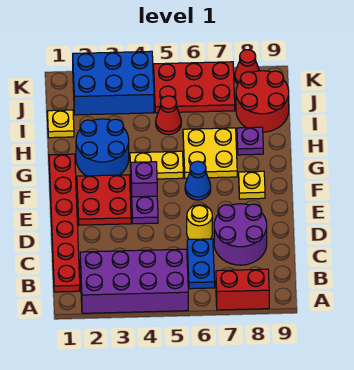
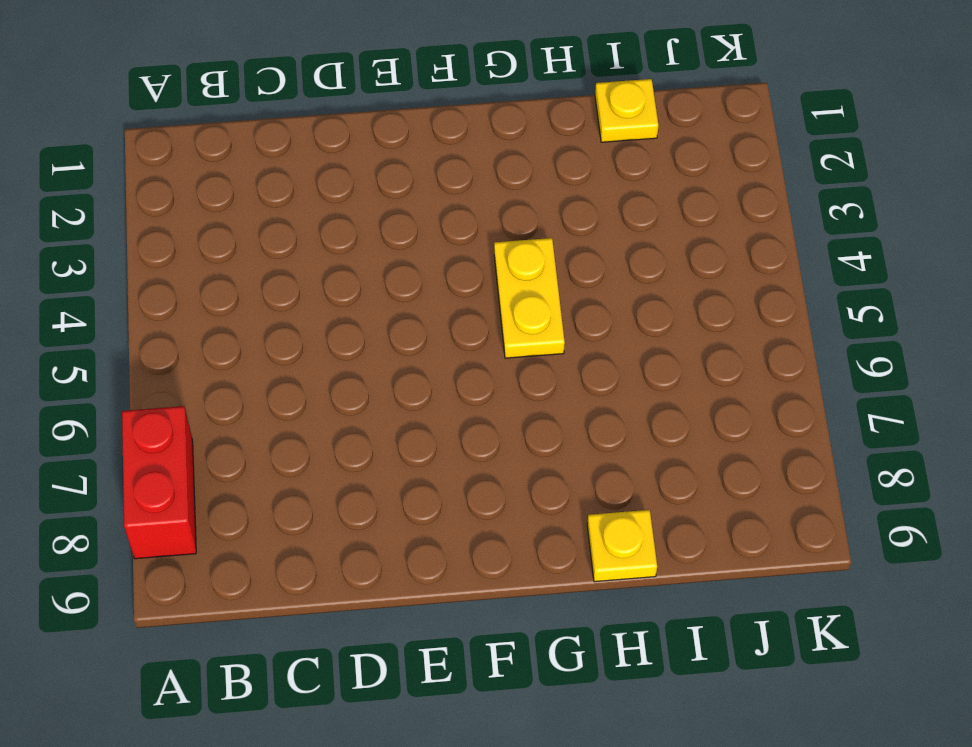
yellow plate H9 level 1 -> yellow plate F8 level 1
none -> purple brick A2:B5 level 1
none -> red plate B1:G1 level 1
none -> blue plate B6:C6 level 1

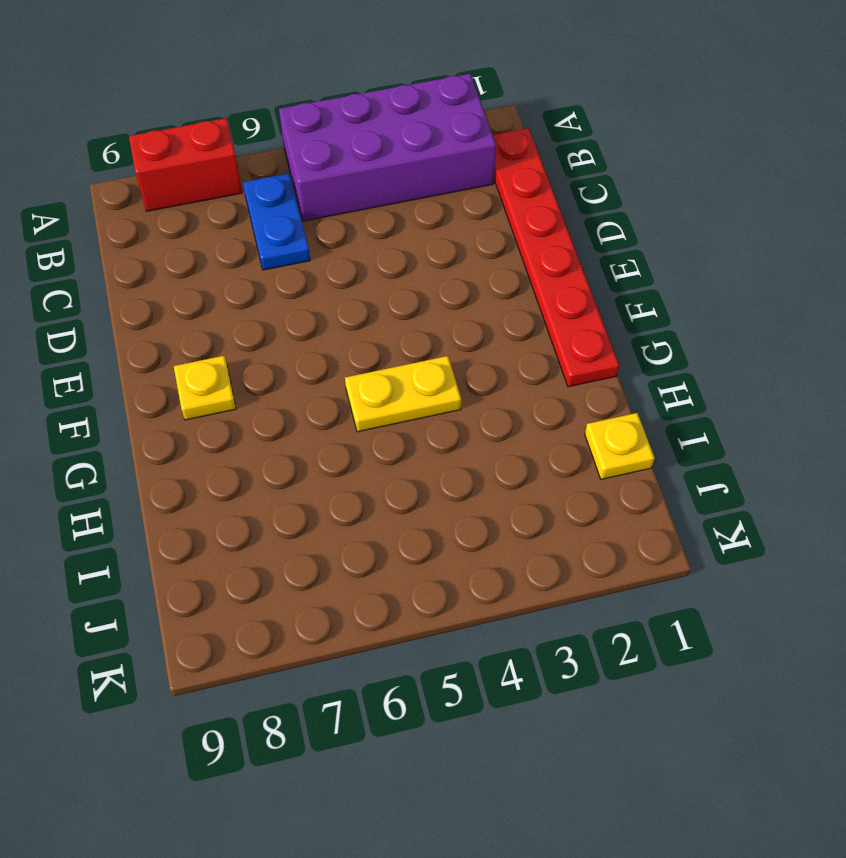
none -> purple round brick C7:D8 level 1
none -> yellow round brick D6 level 1
none -> red plate E2:F3 level 1

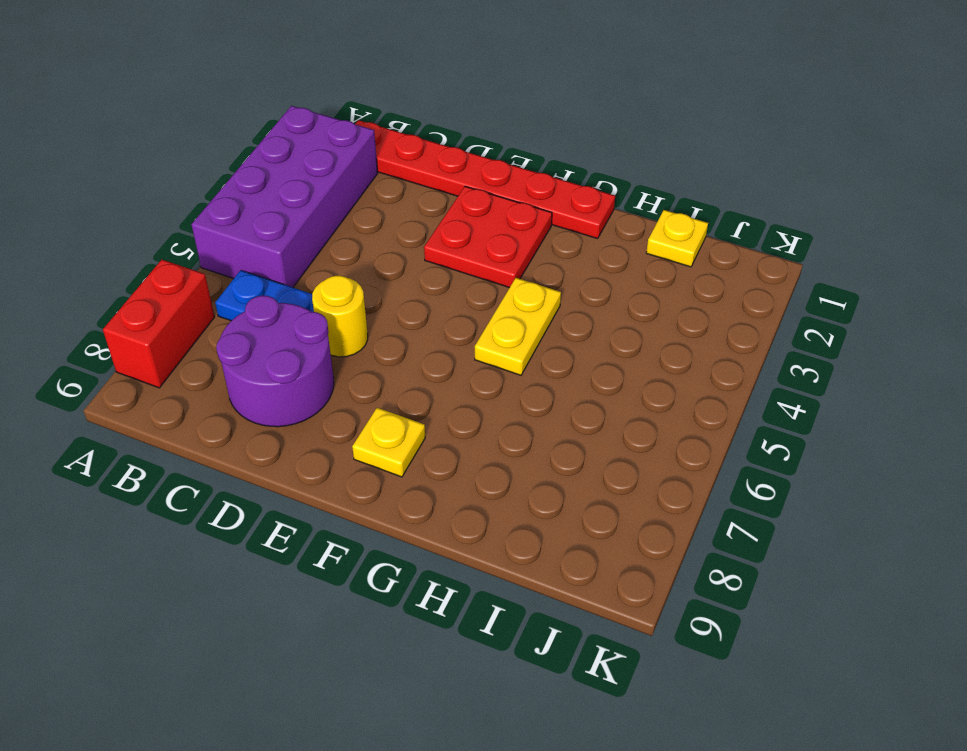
none -> purple plate E4 level 1
none -> purple brick F4 level 1
none -> blue cone F6 level 1

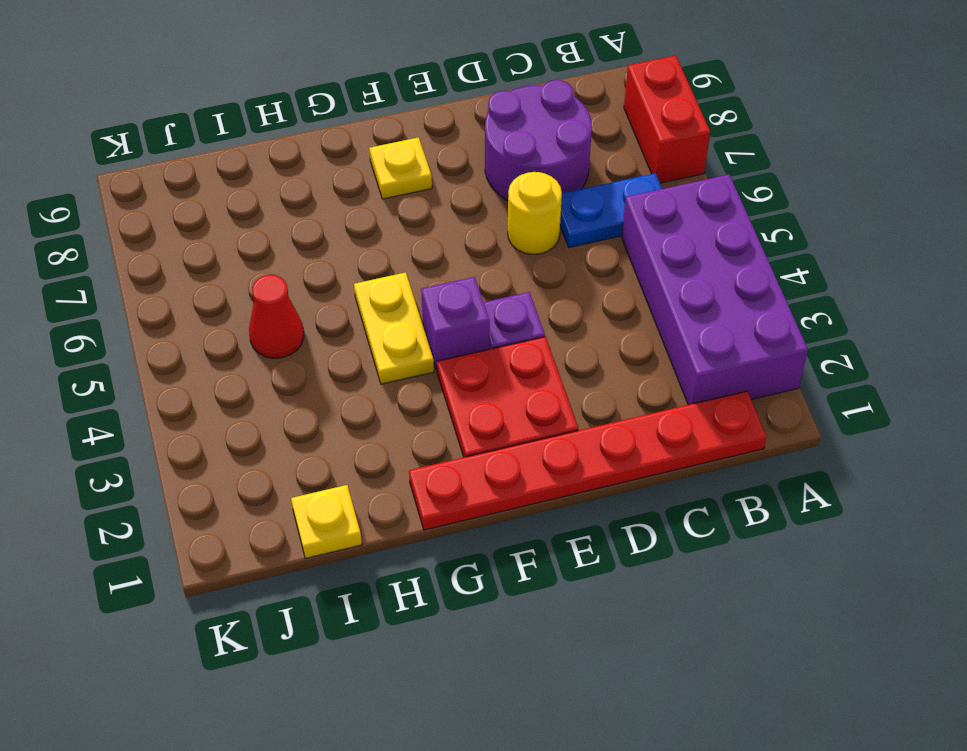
none -> blue cone F6 level 1
none -> blue round brick G2:H3 level 1
none -> yellow plate G6:H7 level 1

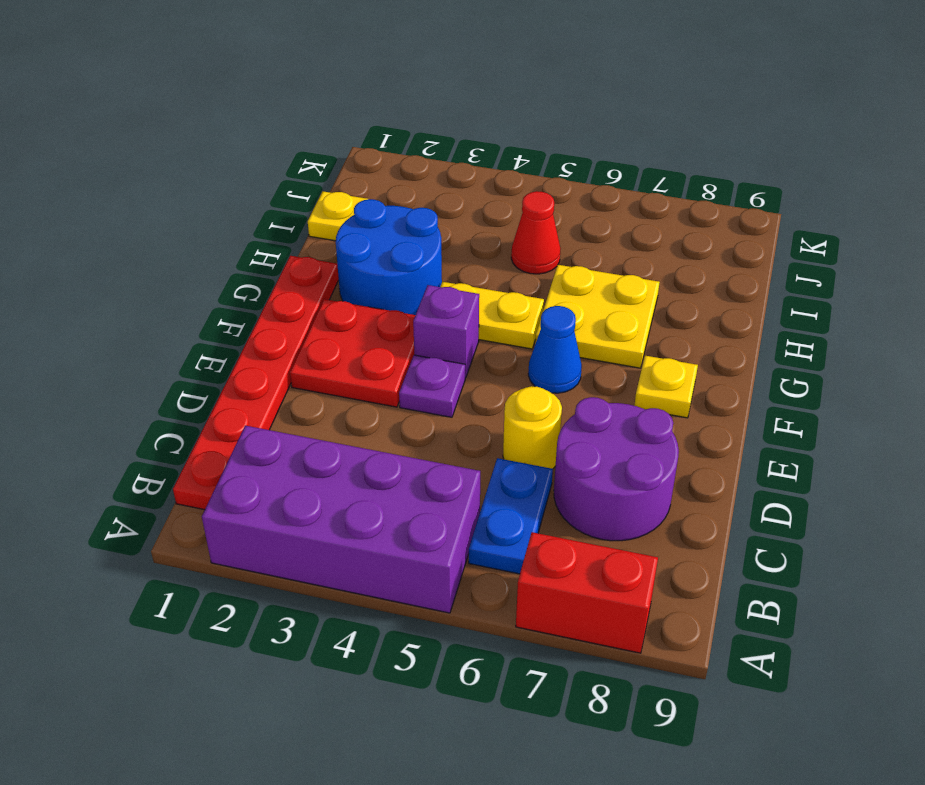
none -> purple plate H8 level 1
none -> red round brick I8:J9 level 1
none -> blue brick J2:K4 level 1

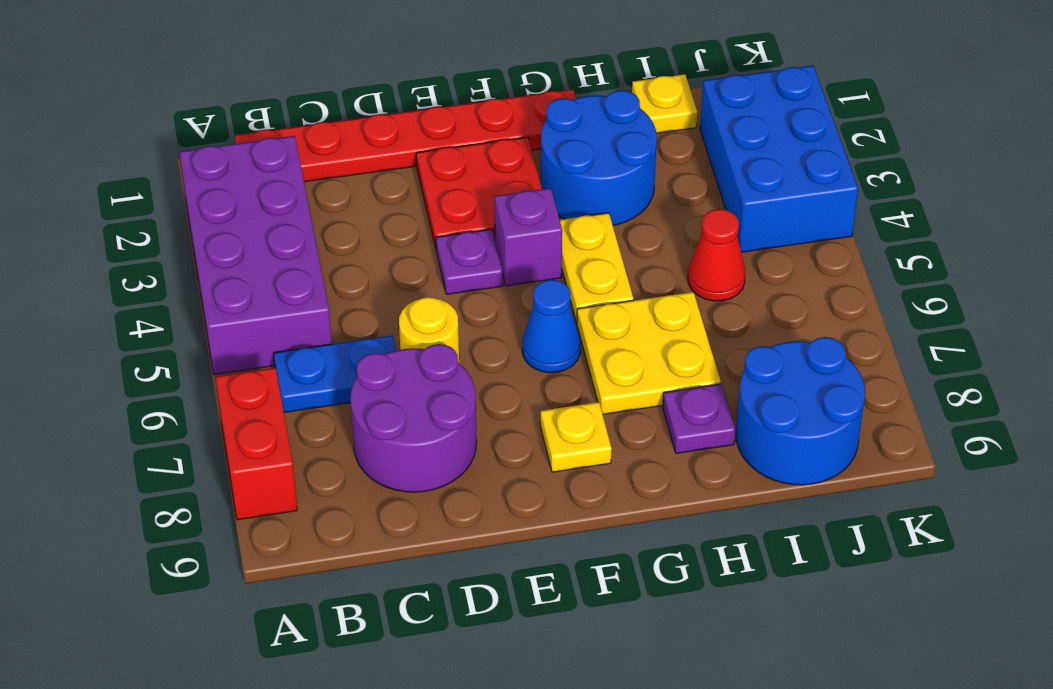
blue round brick I8:J9 level 1 -> red round brick I8:J9 level 1
none -> red plate J5:K7 level 1
none -> red cone K8 level 1

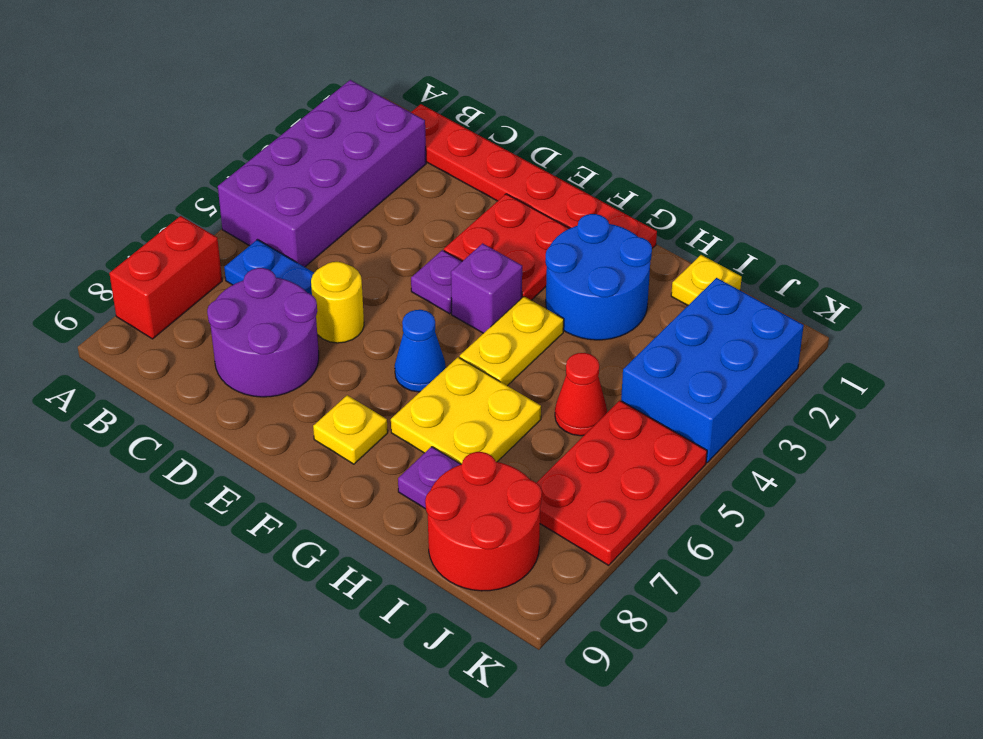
none -> red cone K8 level 1

